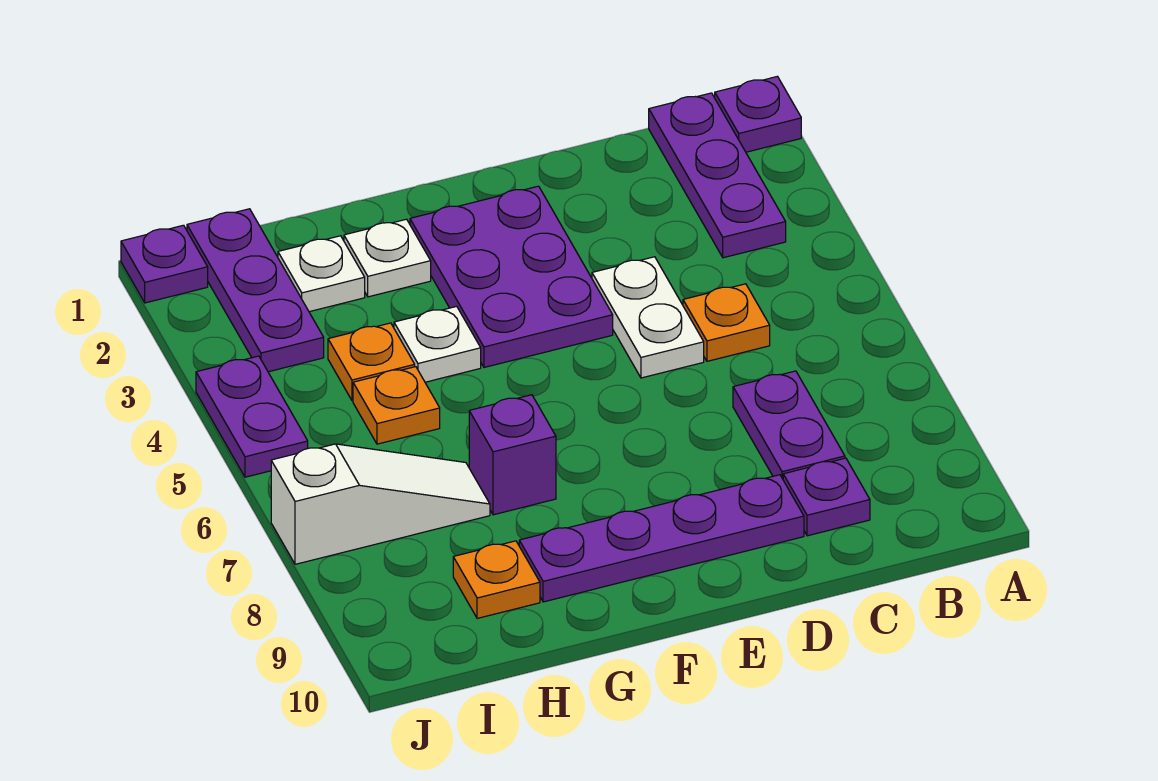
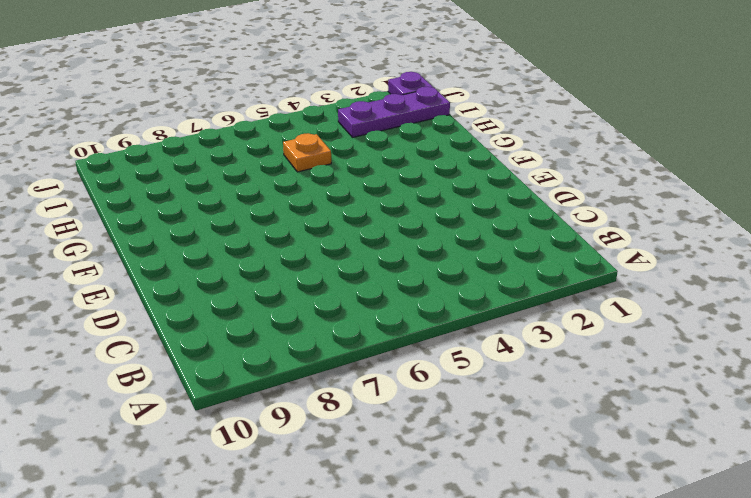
none -> purple plate A1 level 1
none -> purple plate B1:B3 level 1
none -> orange plate C5 level 1

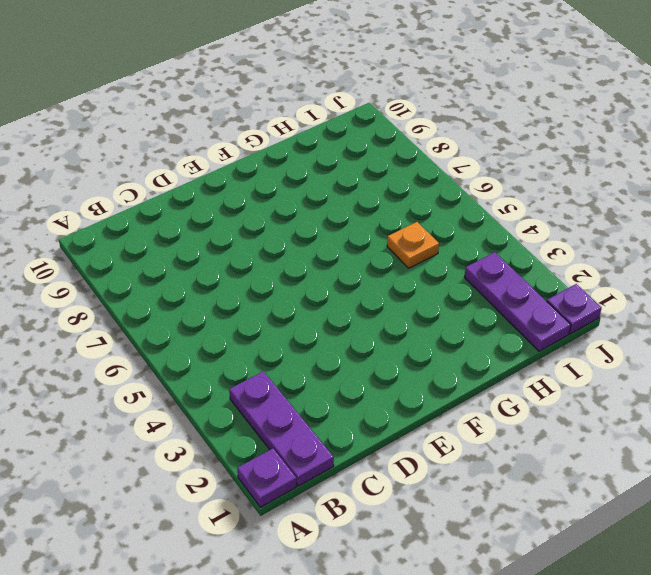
none -> orange plate C5 level 1
none -> purple plate C7:C8 level 1
none -> purple plate C9 level 1

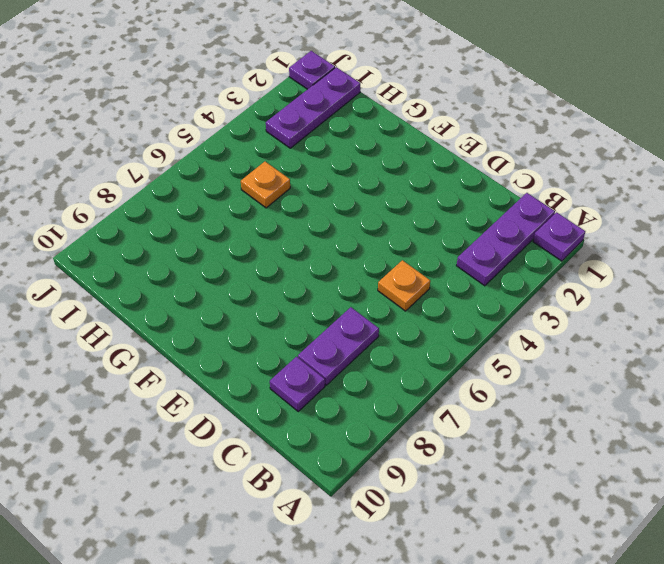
none -> white plate D4:D5 level 1
none -> purple plate D9:G9 level 1
none -> purple plate E2:F4 level 1

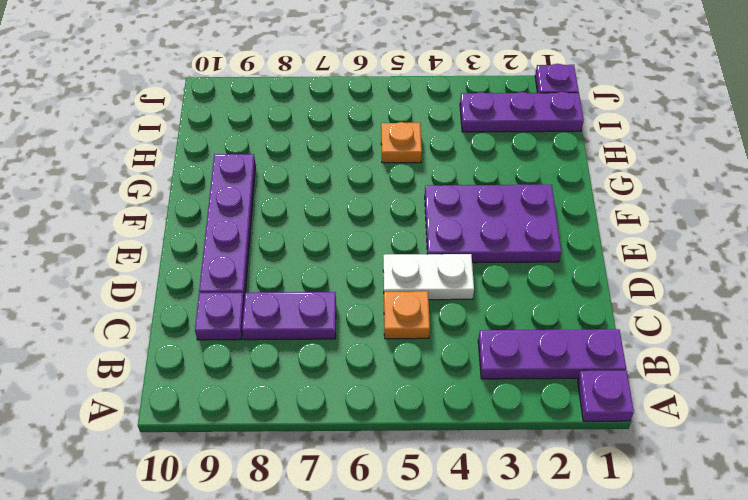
none -> white plate G2 level 1
none -> white plate G4 level 1
none -> purple brick G7 level 1

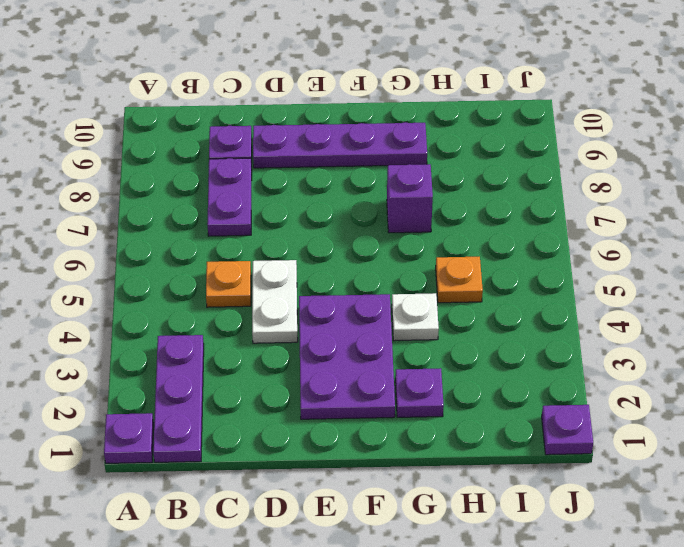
purple plate G2 level 1 -> white plate G2 level 1
none -> white plate H2 level 1
none -> orange plate H4 level 1
none -> white slope H7:J7 level 1 top J

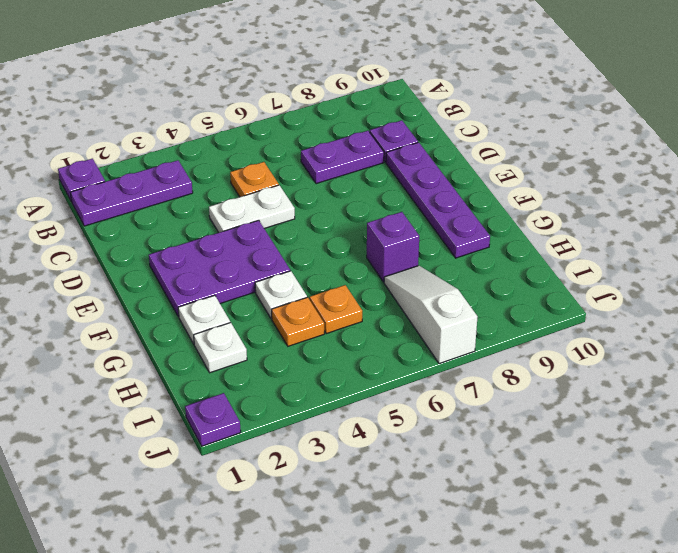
none -> orange plate H9 level 1
none -> purple plate I1:I3 level 1
none -> purple plate J4:J5 level 1

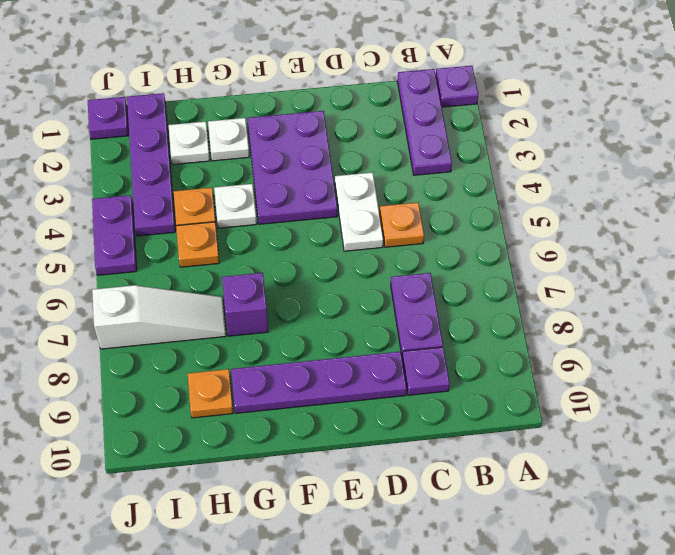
purple plate I1:I4 level 1 -> purple plate I1:I3 level 1

